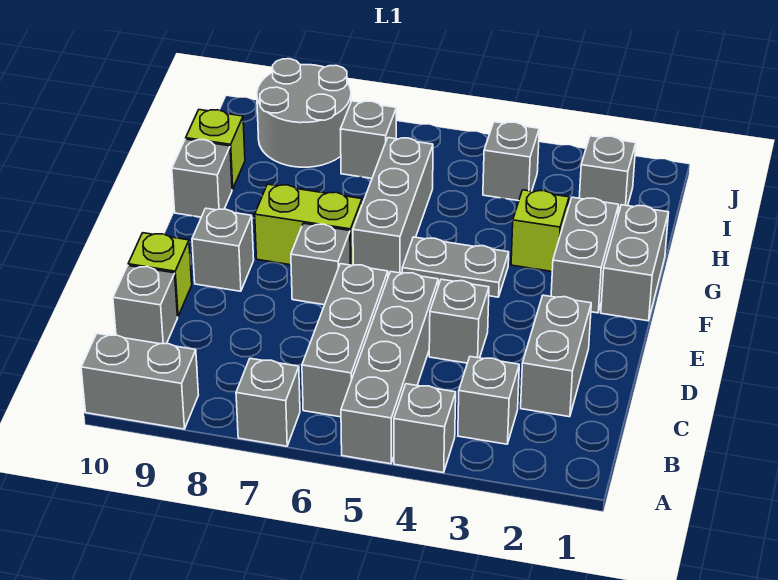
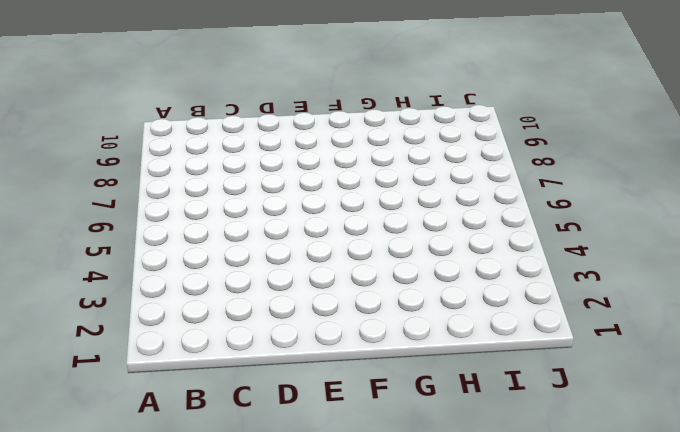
none -> grey brick A4 level 1
none -> grey brick A5:D5 level 1
none -> grey brick A7 level 1

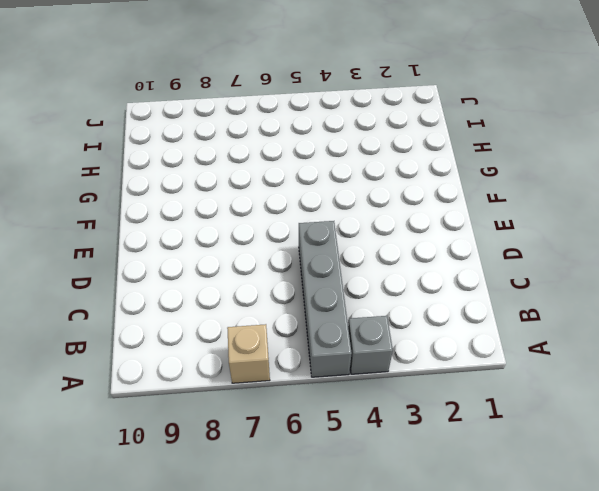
tan brick A7 level 1 -> grey brick A7 level 1
none -> grey brick A9:A10 level 1
none -> grey brick B3 level 1
none -> grey brick B6:D6 level 1

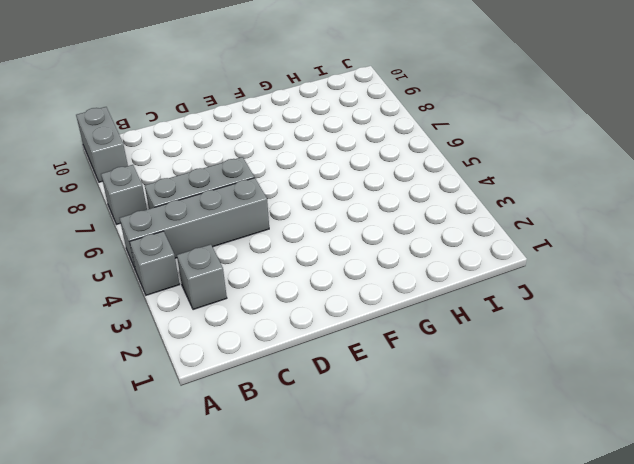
none -> grey brick C2:D2 level 1
none -> grey brick C10 level 1
none -> grey brick D4 level 1

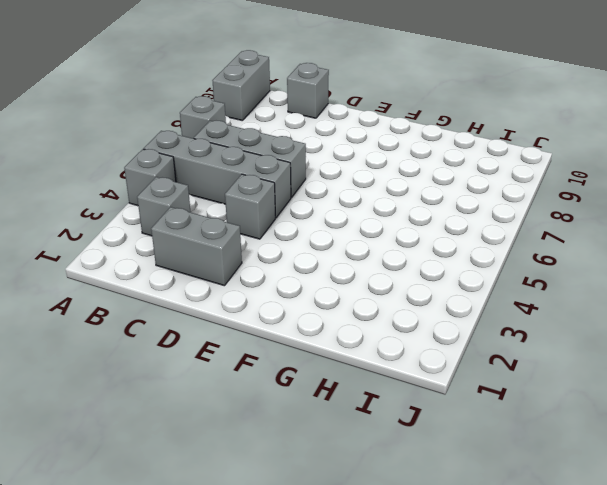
none -> lime brick D10 level 1
none -> grey brick E7 level 1
none -> grey brick E9 level 1

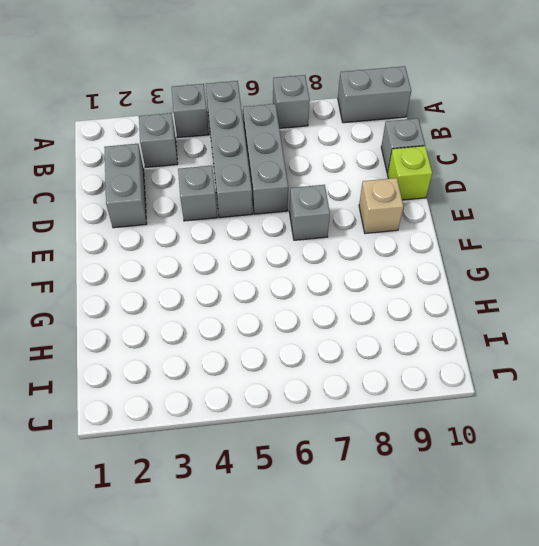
tan brick E9 level 1 -> grey brick E9 level 1
none -> grey brick F1:G1 level 1
none -> grey brick F2:G2 level 1
none -> grey plate F4:F5 level 1

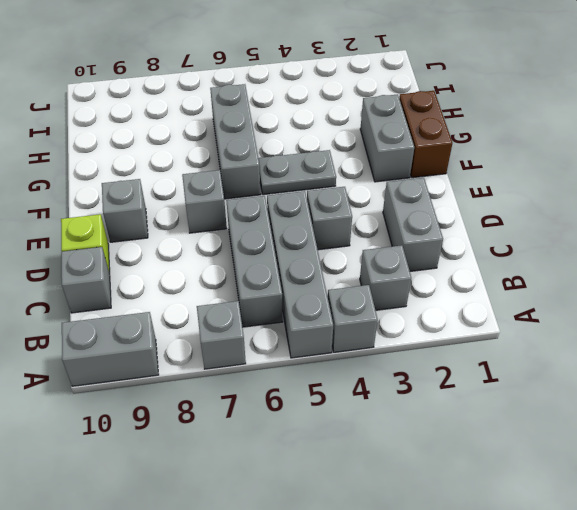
brown brick F1:G1 level 1 -> grey brick F1:G1 level 1
none -> lime brick F7:F8 level 1
none -> lime brick G3 level 1
none -> grey brick G10 level 1

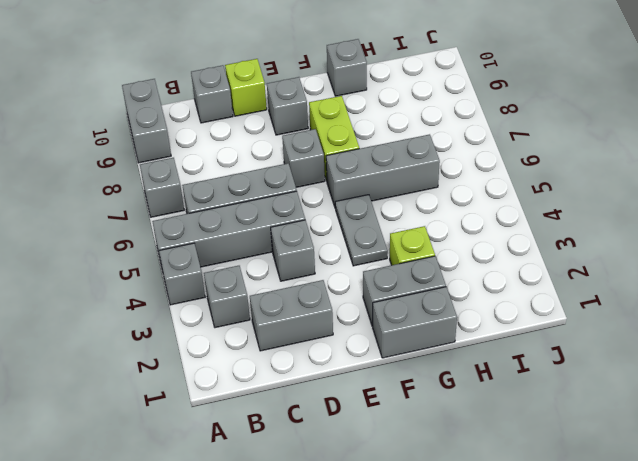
none -> lime brick H10 level 1
none -> grey brick I2 level 1
none -> grey brick I4 level 1

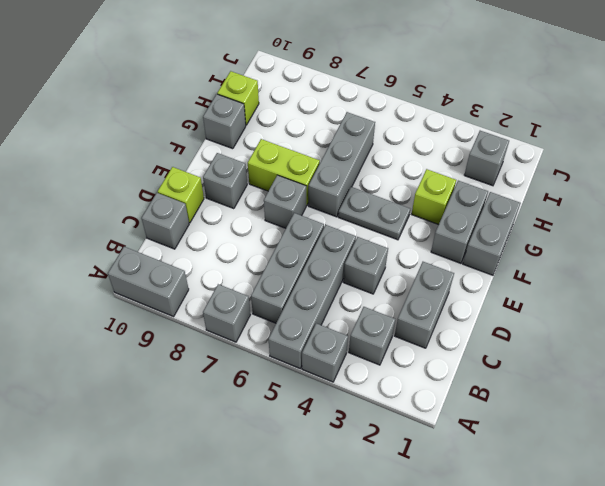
none -> grey brick I4 level 1
none -> grey brick I7 level 1
none -> grey round brick I8:J9 level 1

